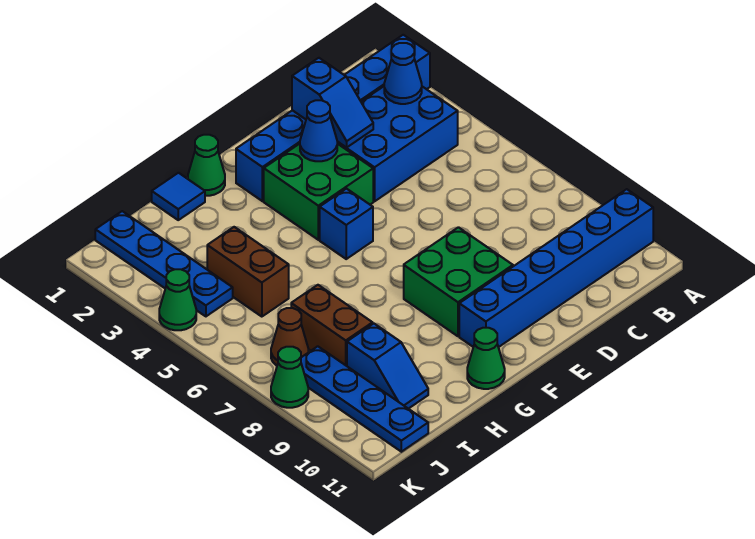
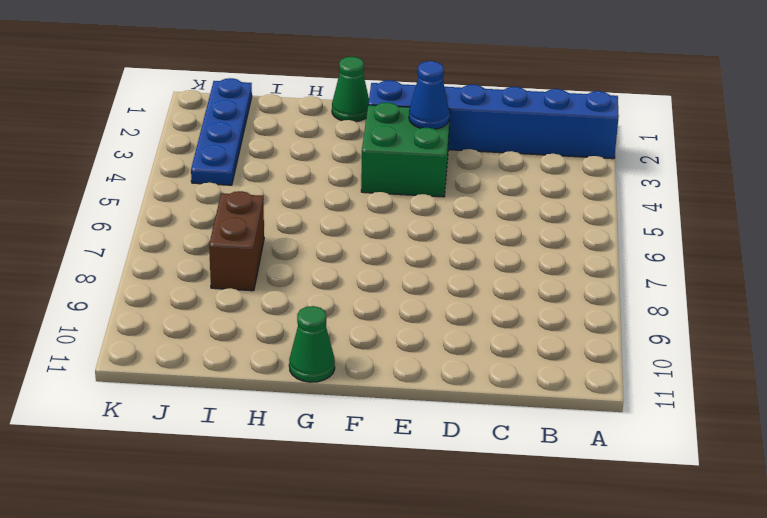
none -> blue brick A10:F10 level 1
none -> blue brick B3:D4 level 1
none -> green brick E8:F9 level 1

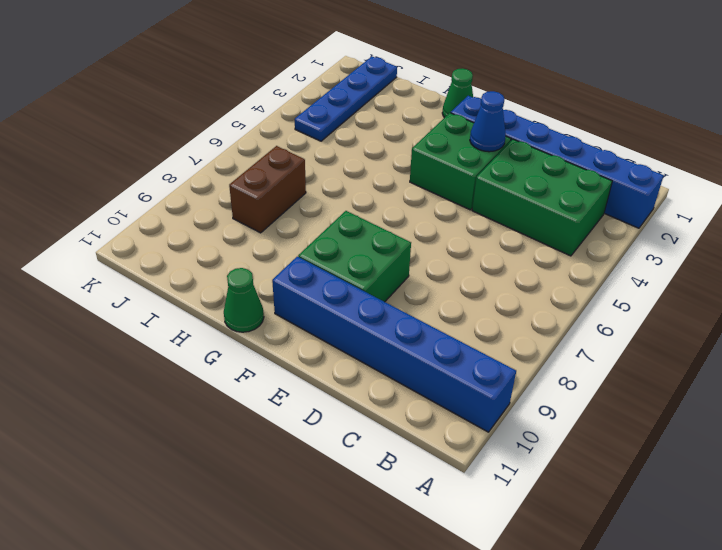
green brick B3:D4 level 1 -> blue brick B3:D4 level 1
none -> blue brick F5 level 1
none -> blue tile H1 level 1
none -> brown brick I4:I5 level 1

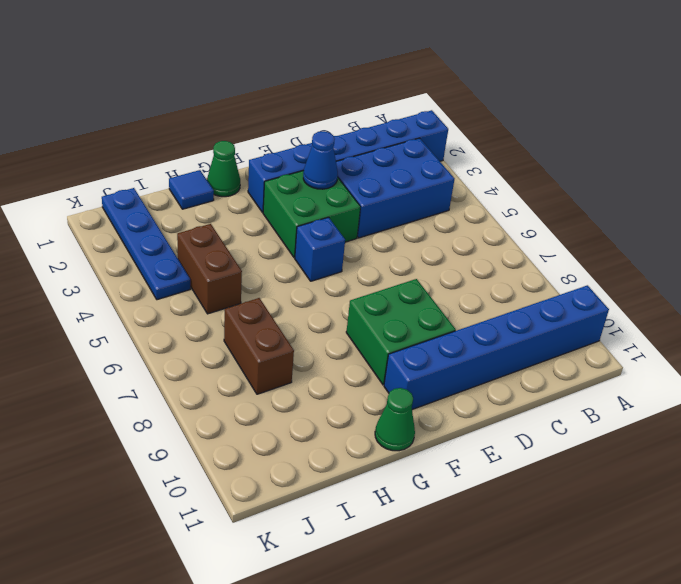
none -> blue slope I9:I10 level 1 top 9
none -> brown cone J7 level 1
none -> blue plate J8:J11 level 1

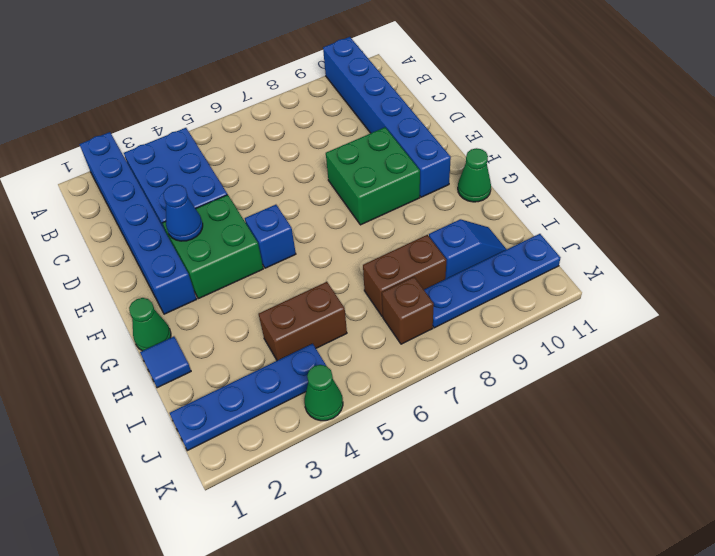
brown brick J7 level 1 -> brown cone J7 level 1
none -> green cone K8 level 1
none -> blue cone B3 level 2
none -> blue slope D2:D3 level 2 top 2

